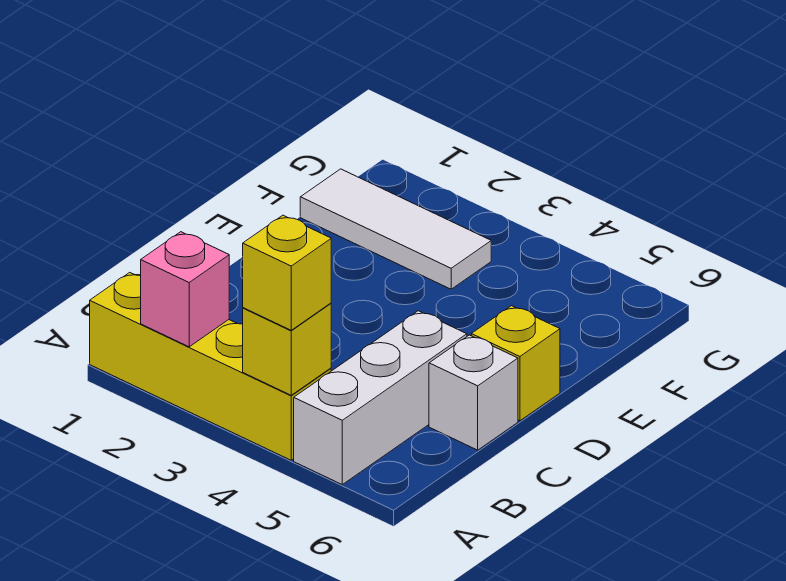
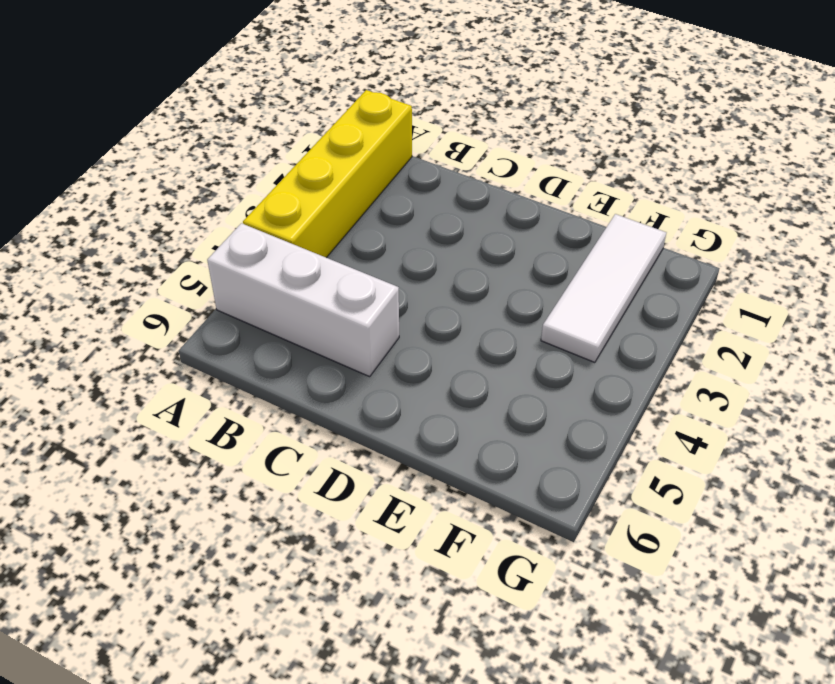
none -> white brick C6 level 1
none -> yellow brick D6 level 1

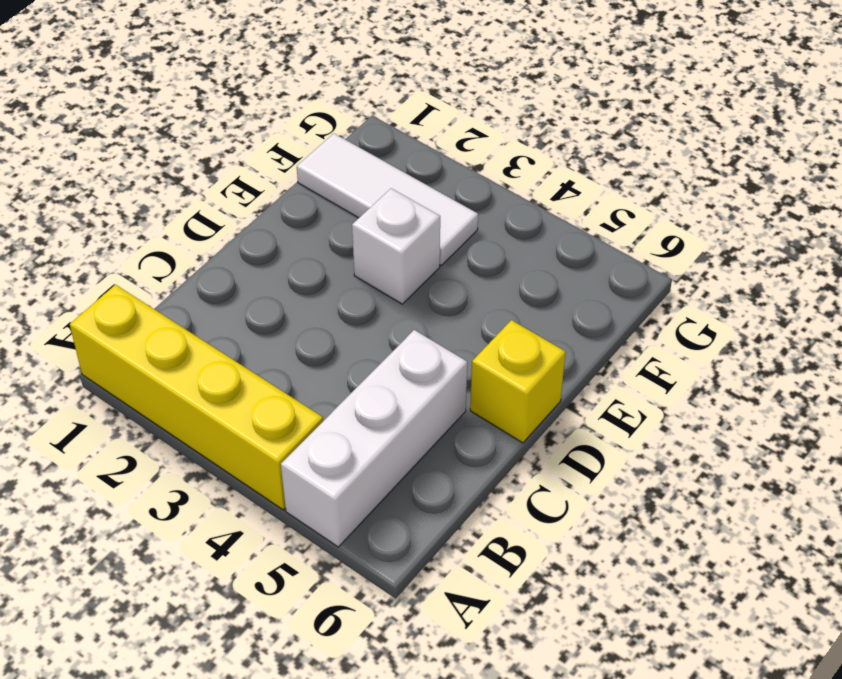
white brick E3 level 1 -> white brick C6 level 1
none -> pink brick A2 level 2
none -> yellow brick A4 level 2

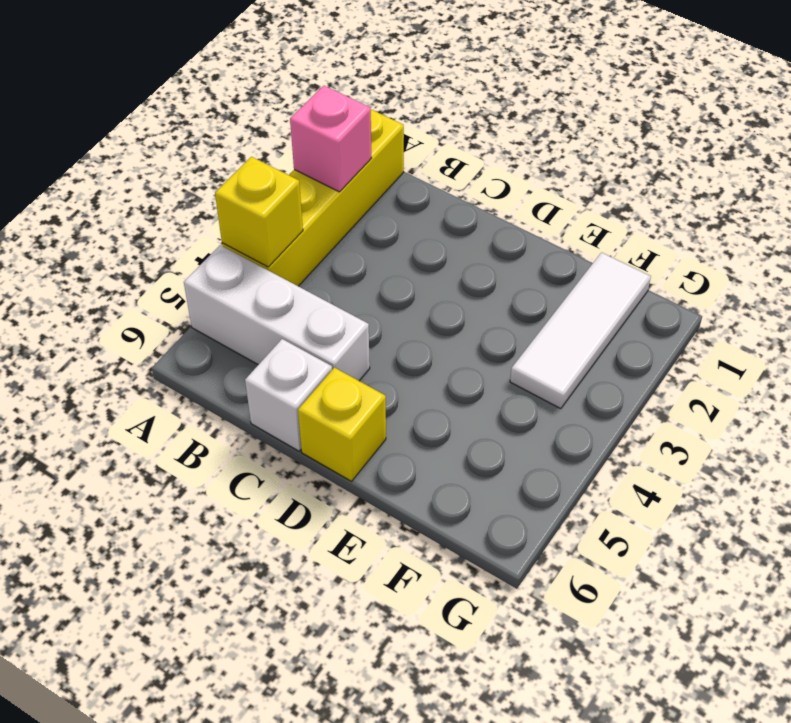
none -> yellow brick A4 level 3

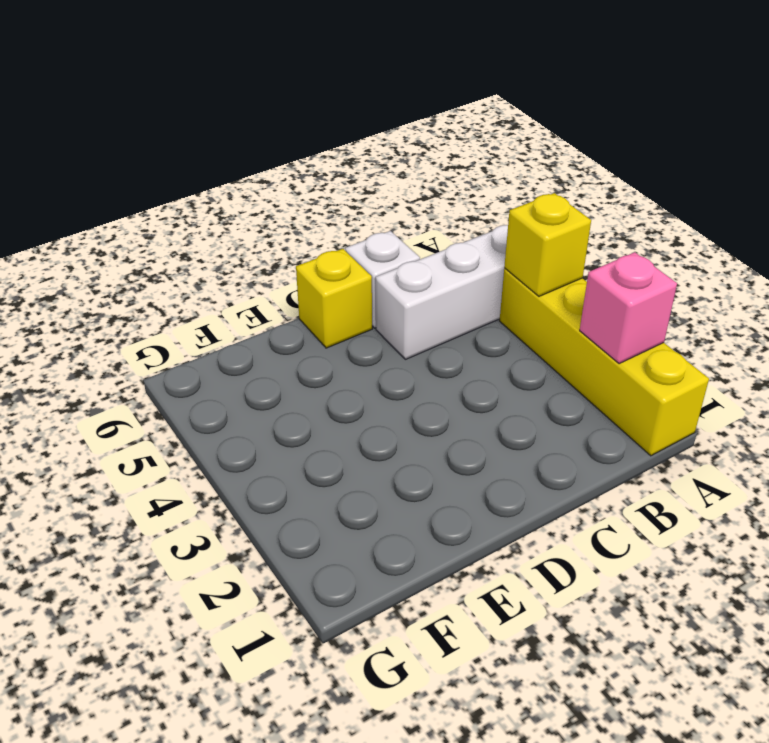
none -> white tile F1:F3 level 1
none -> yellow brick A4 level 3

